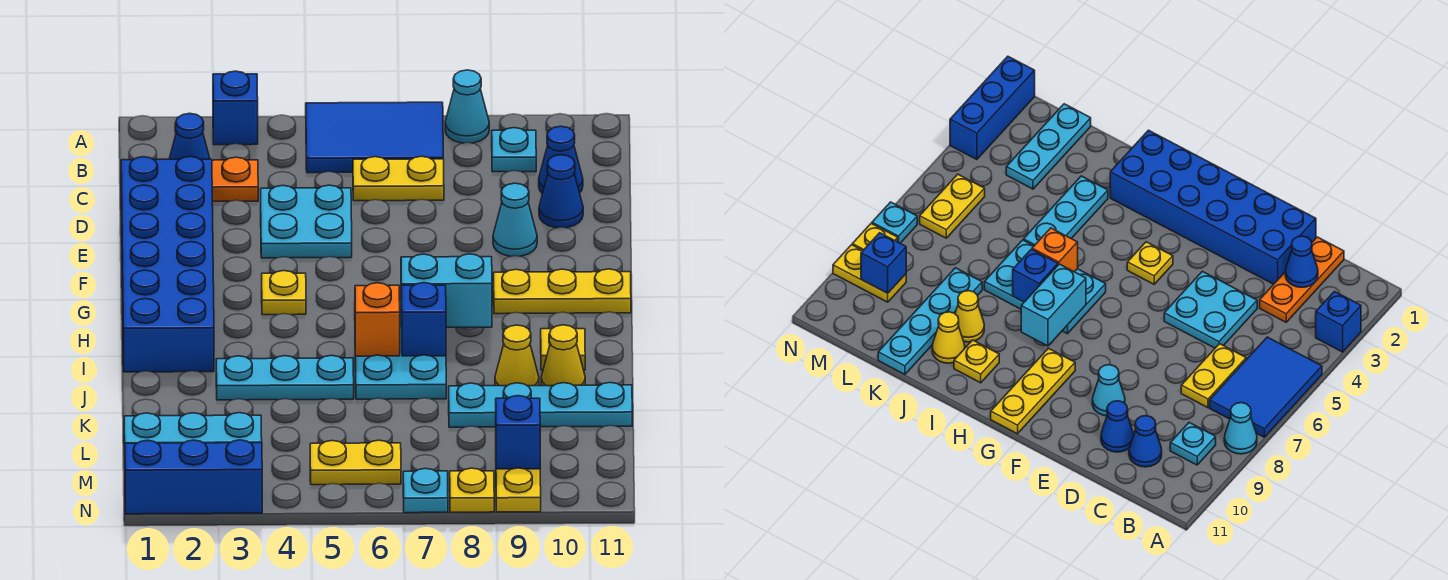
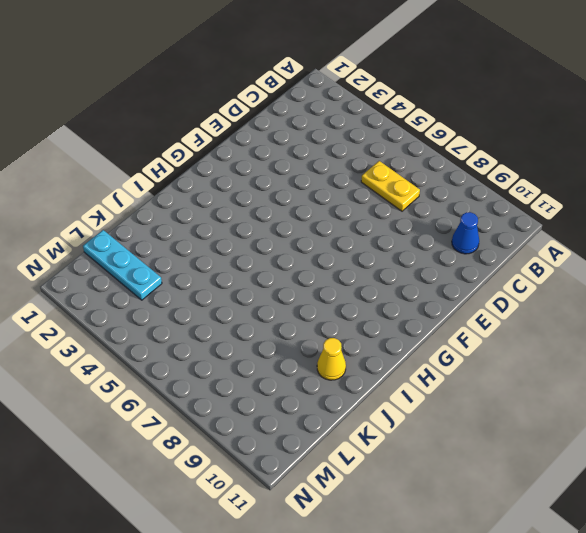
none -> blue brick A3 level 1
none -> blue tile A5:B7 level 1
none -> cyan cone A8 level 1
none -> cyan plate B9 level 1

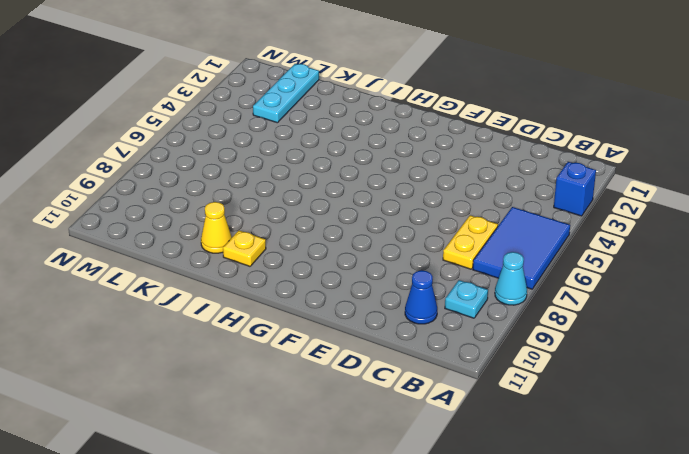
none -> orange plate C1:C3 level 1
none -> blue brick D1:I2 level 1
none -> cyan plate D4:E5 level 1
none -> blue cone D10 level 1

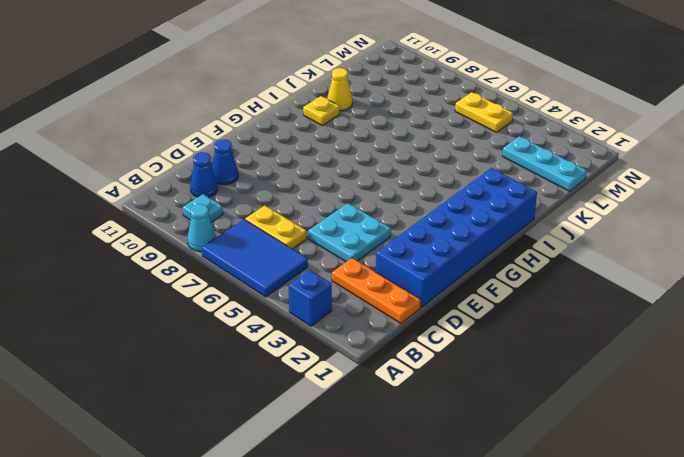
none -> cyan cone E9 level 1
none -> yellow plate G4 level 1
none -> yellow plate G9:G11 level 1
none -> cyan plate H6:J7 level 1

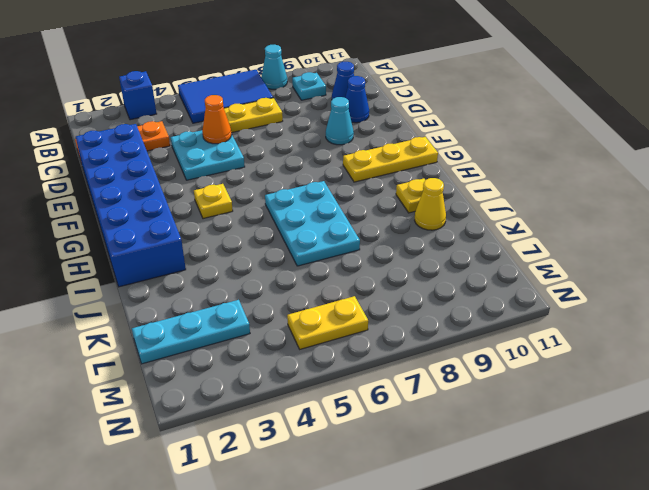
orange cone D5 level 2 -> none
none -> cyan plate J3:J5 level 1
none -> yellow cone J9 level 1
none -> cyan plate K8:K11 level 1
none -> yellow plate M9:N9 level 1

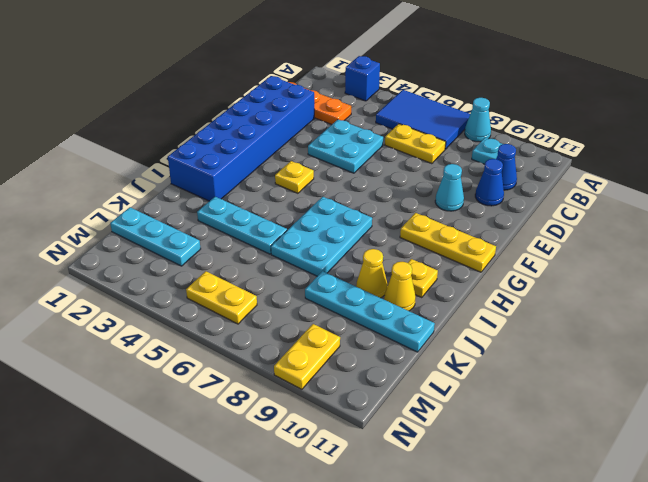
none -> blue brick N1:N3 level 1
none -> cyan plate N7 level 1
none -> yellow plate N8 level 1
none -> blue cone C2 level 2

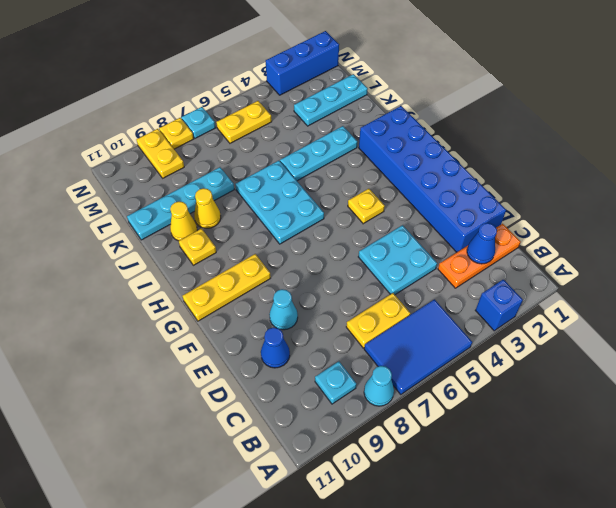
none -> blue cone C10 level 1
none -> cyan brick H7:H8 level 2
none -> orange brick I6 level 2
none -> blue brick I7 level 2

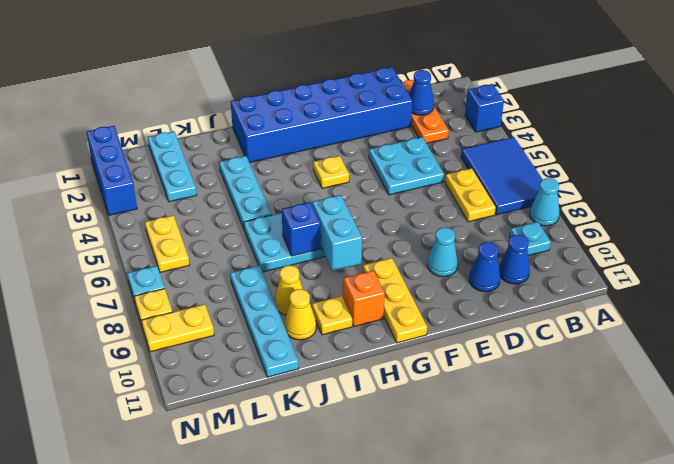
orange brick H10 level 1 -> orange brick I6 level 2
none -> blue brick M9 level 2

